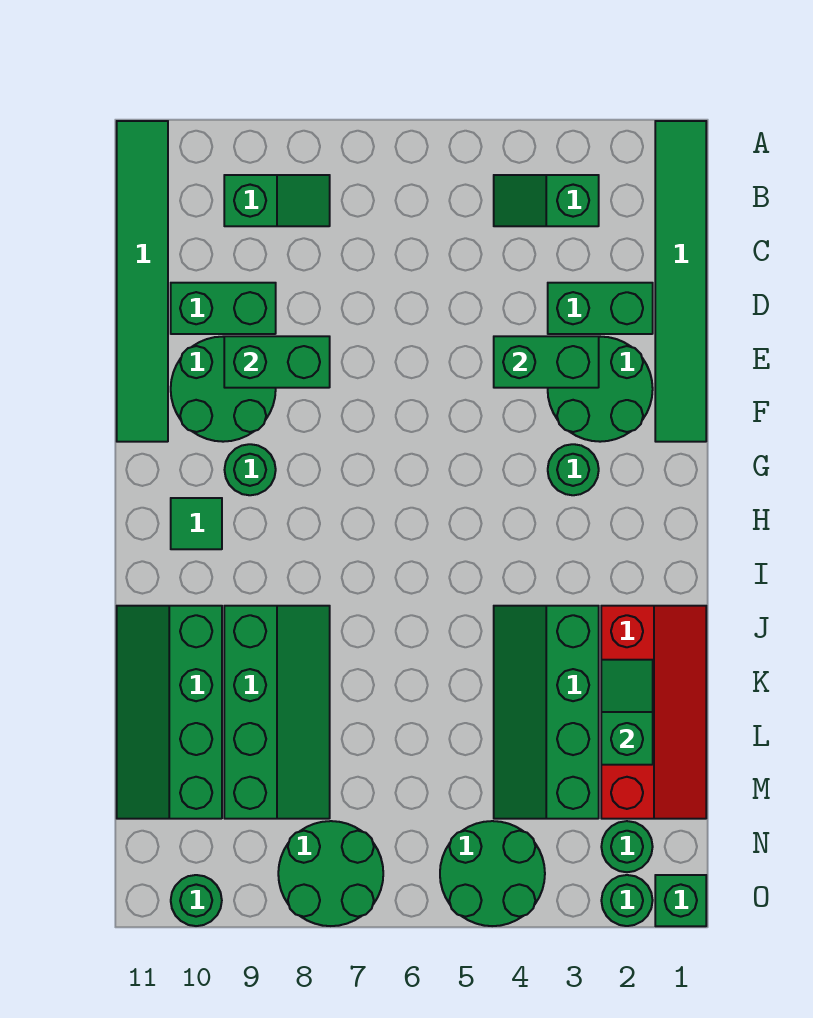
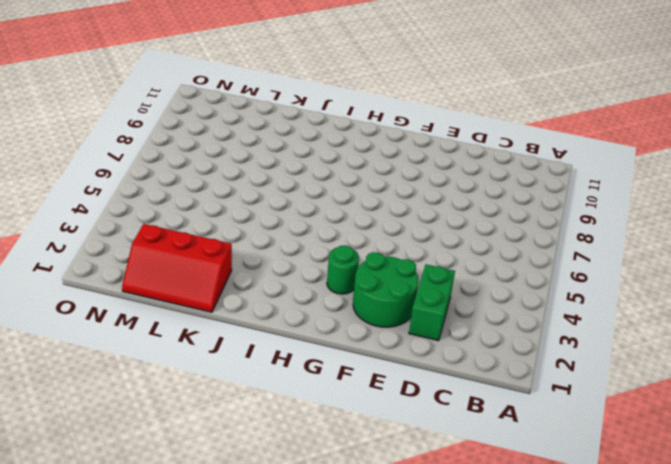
red slope K1:M2 level 1 top 2 -> red slope J1:M2 level 1 top 2
none -> green tile A1:F1 level 1
none -> green tile A11:F11 level 1
none -> green slope B3:B4 level 1 top 3

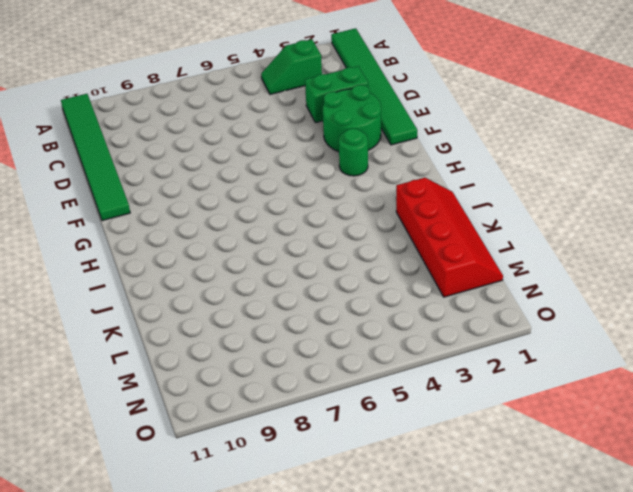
none -> green slope B8:B9 level 1 top 9
none -> green brick D9:D10 level 1
none -> green round brick E9:F10 level 1

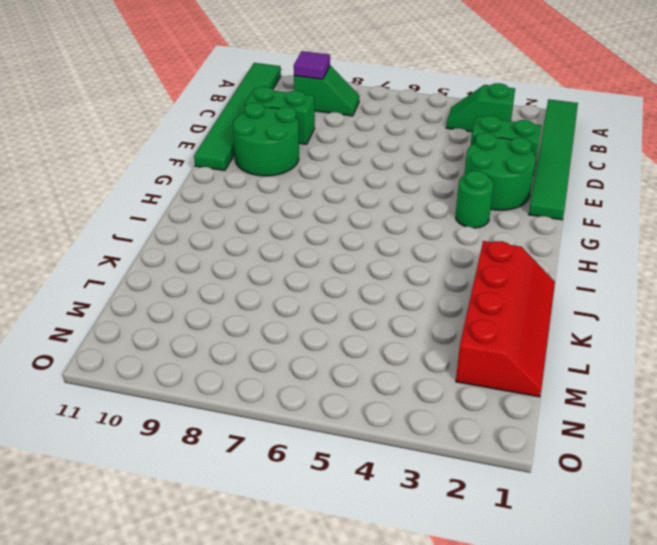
purple tile B9 level 2 -> none
none -> green round brick G9 level 1
none -> green tile H10 level 1
none -> green slope J3:M4 level 1 top 3

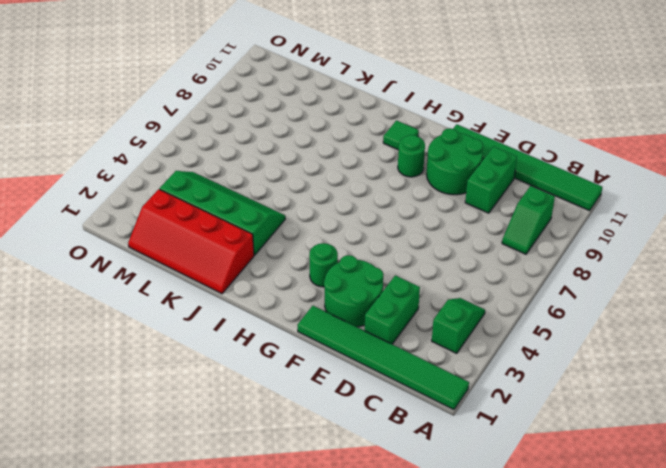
none -> green slope J8:M9 level 1 top 9
none -> green slope J10:M11 level 1 top 10
none -> green round brick N2 level 1

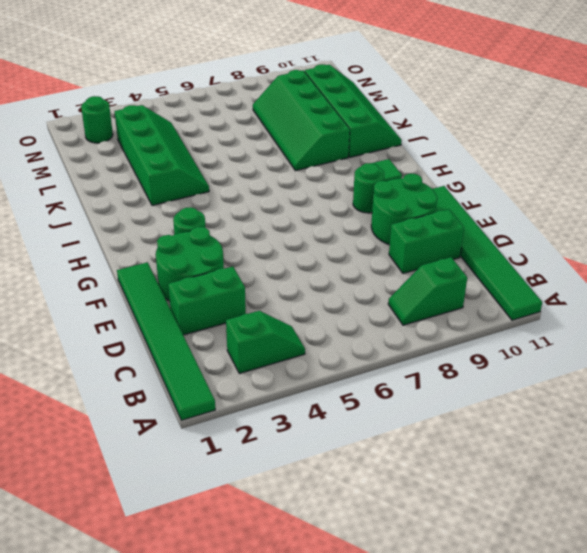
none -> red slope J1:M2 level 1 top 2
none -> green round brick N4:O5 level 1
none -> green round brick N7:O8 level 1

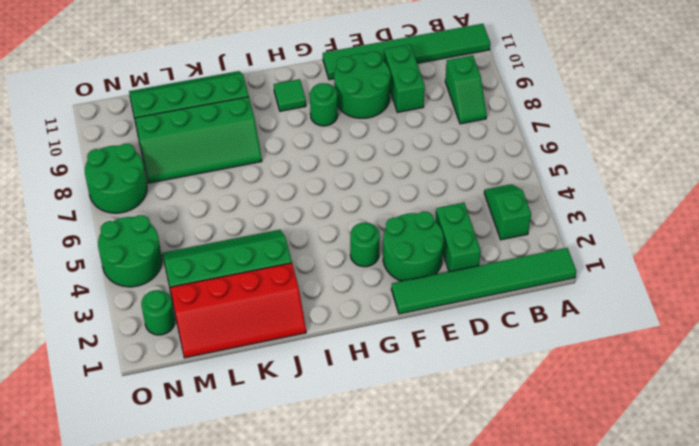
none -> green brick O1 level 1
none -> green round brick O2 level 1
none -> green round brick O10 level 1

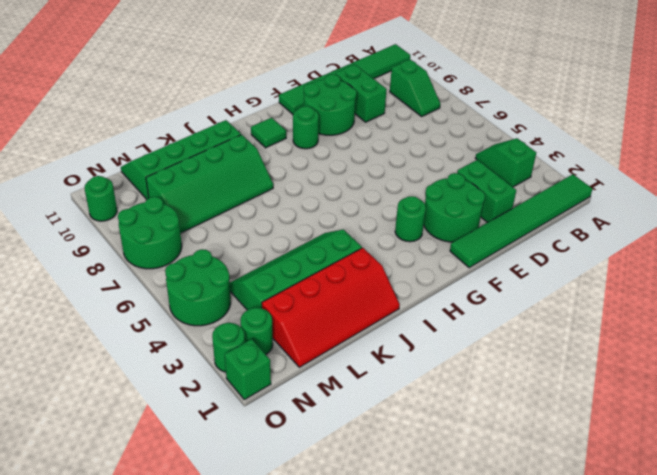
none -> green brick E3:E4 level 2
none -> green brick E8:E9 level 2
none -> green slope K2:L2 level 2 top L

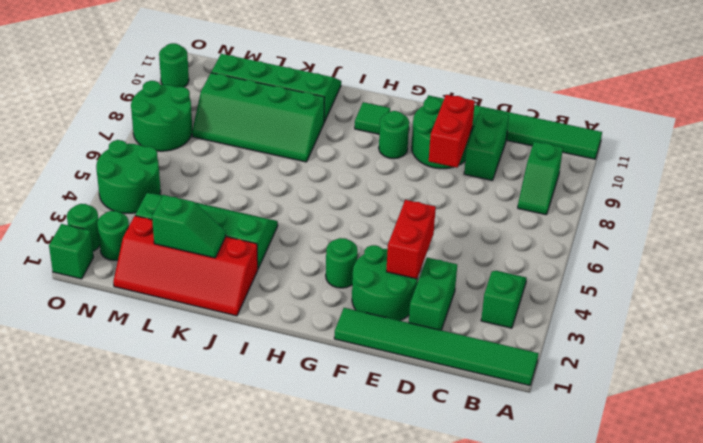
red brick E3:E4 level 2 -> green brick E3:E4 level 2
red brick E8:E9 level 2 -> green brick E8:E9 level 2

